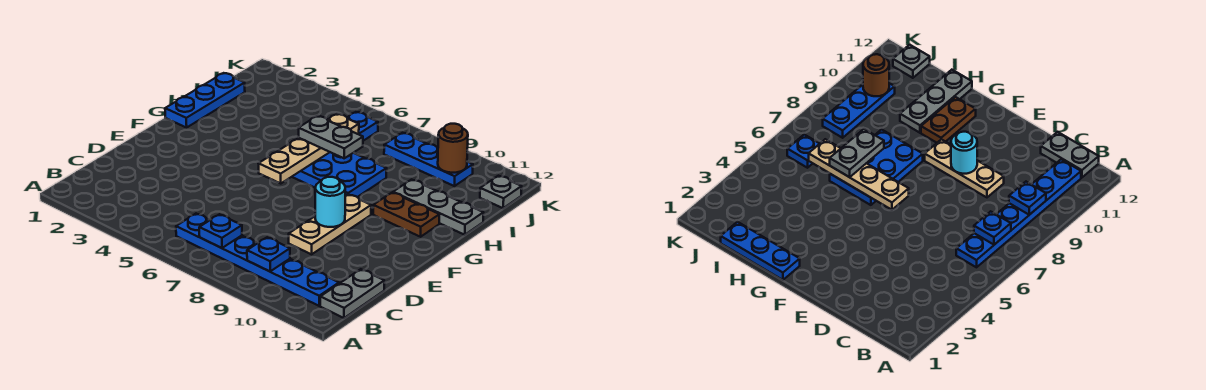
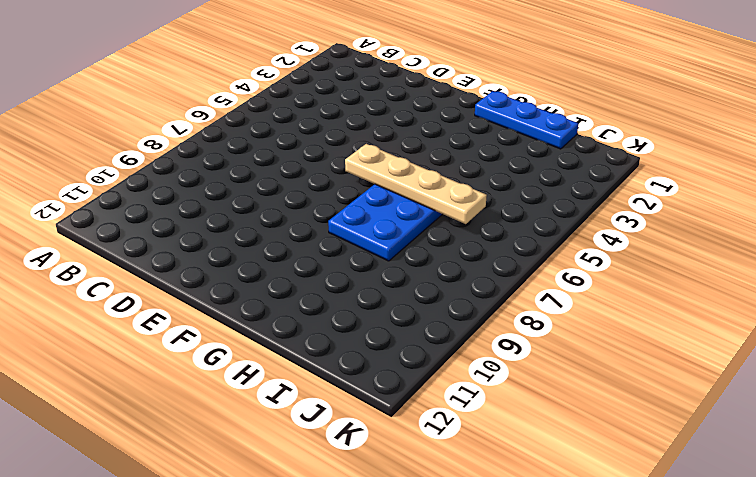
none -> blue plate B6:B11 level 1
none -> grey plate B12:C12 level 1
none -> tan plate D9:F9 level 1

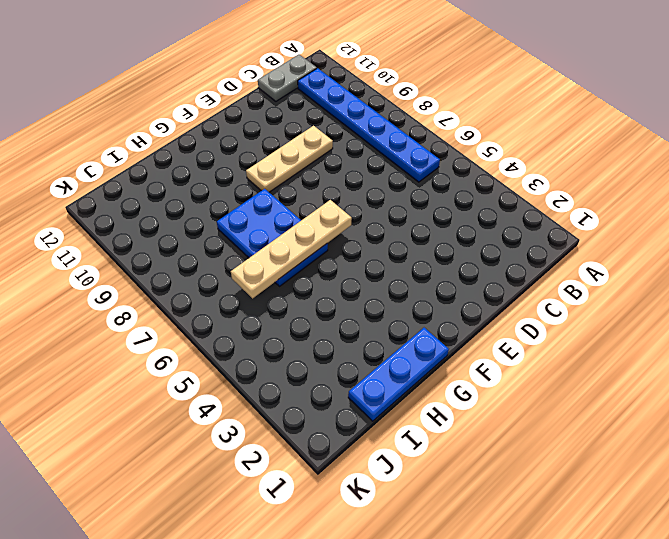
none -> brown plate G10:G11 level 1
none -> grey plate H10:H12 level 1
none -> blue plate J6 level 1

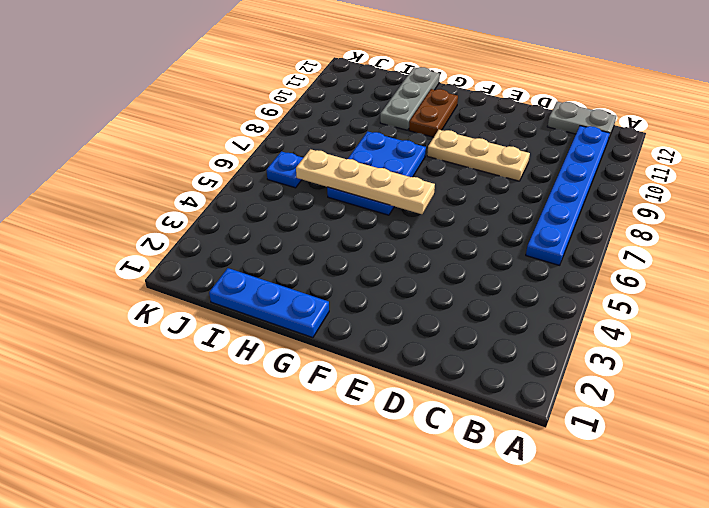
none -> blue plate J8:J10 level 1
none -> grey plate J12 level 1
none -> blue plate B7 level 2

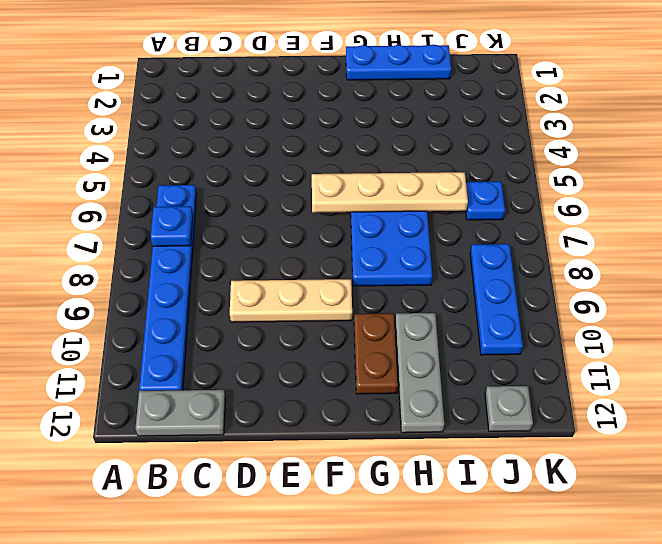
none -> blue plate B9 level 2
none -> cyan round brick E9 level 2
none -> brown round brick J10 level 2

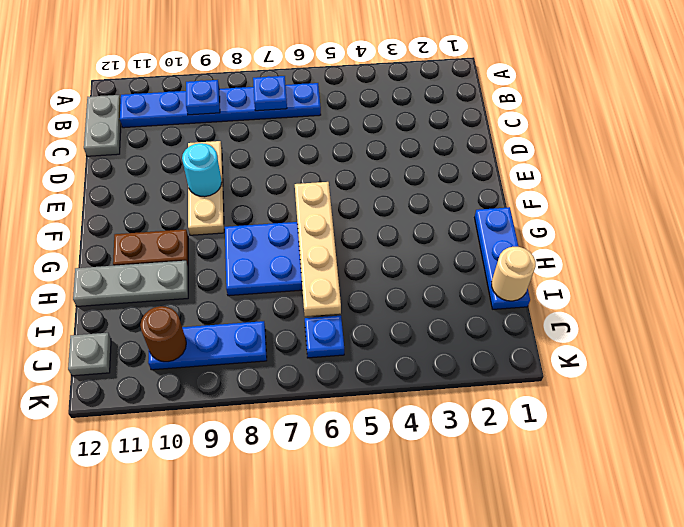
tan round brick I1 level 2 -> none
none -> grey plate H6:H7 level 3

